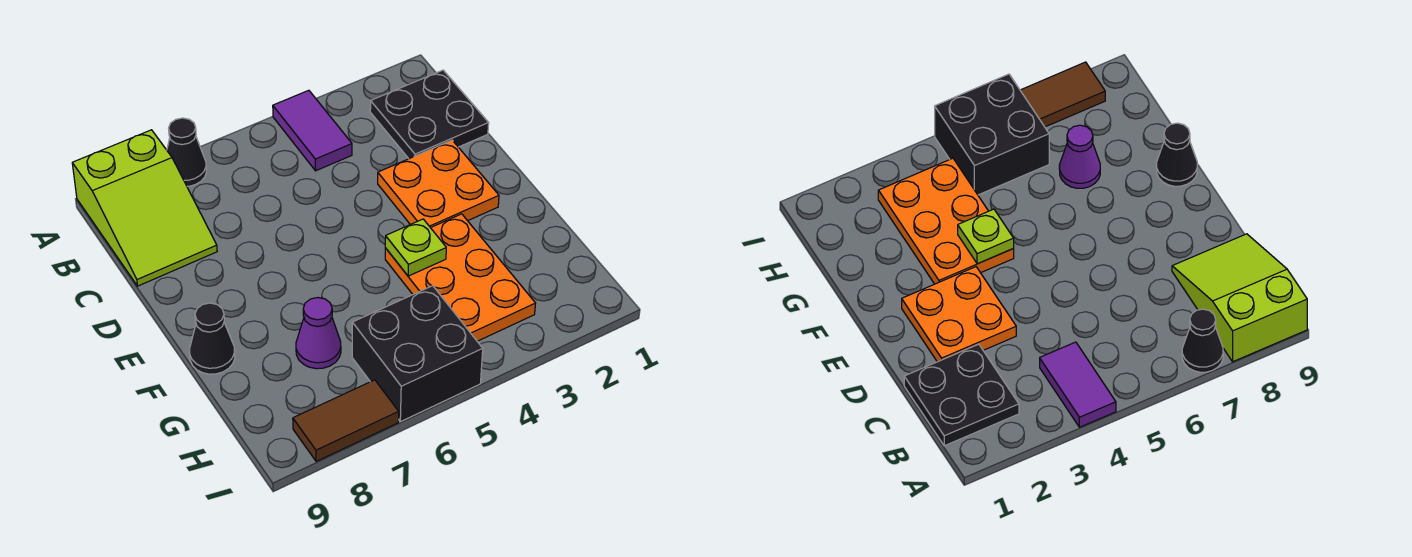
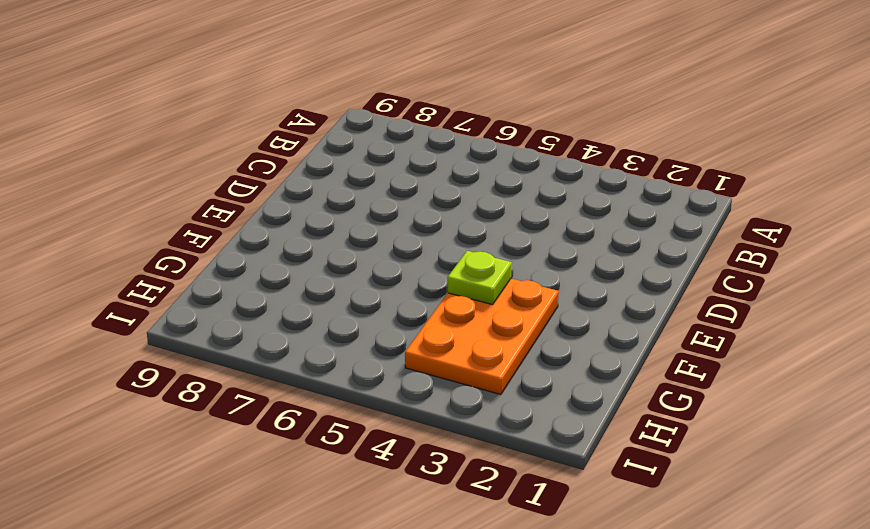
none -> purple tile A4:B4 level 1
none -> black cone A7 level 1

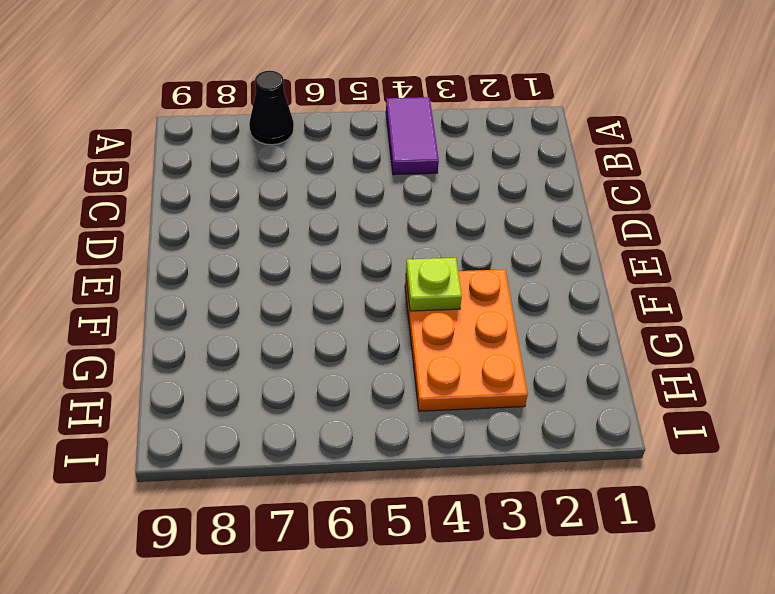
none -> lime slope A8:C9 level 1 top A
none -> black plate B1:C2 level 1

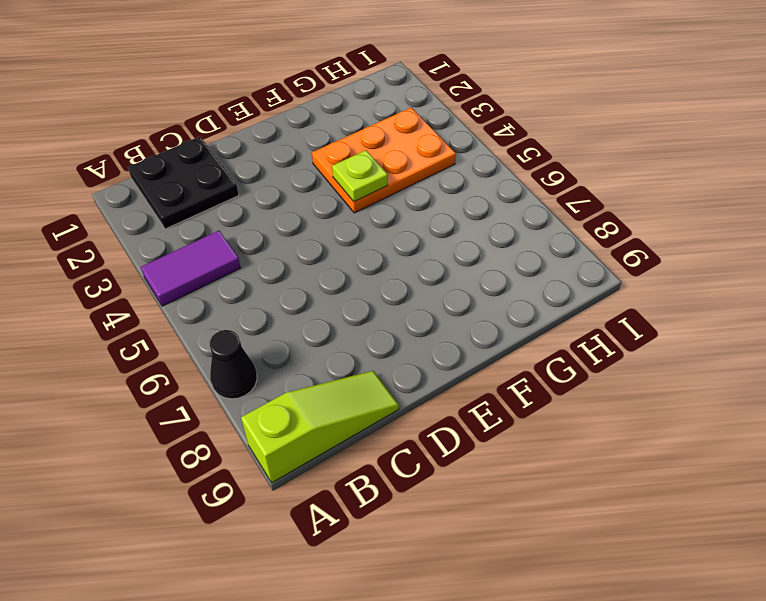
lime slope A9:C9 level 1 top A -> lime slope A8:C9 level 1 top A
none -> orange plate D2:E3 level 1
none -> black cone F9 level 1

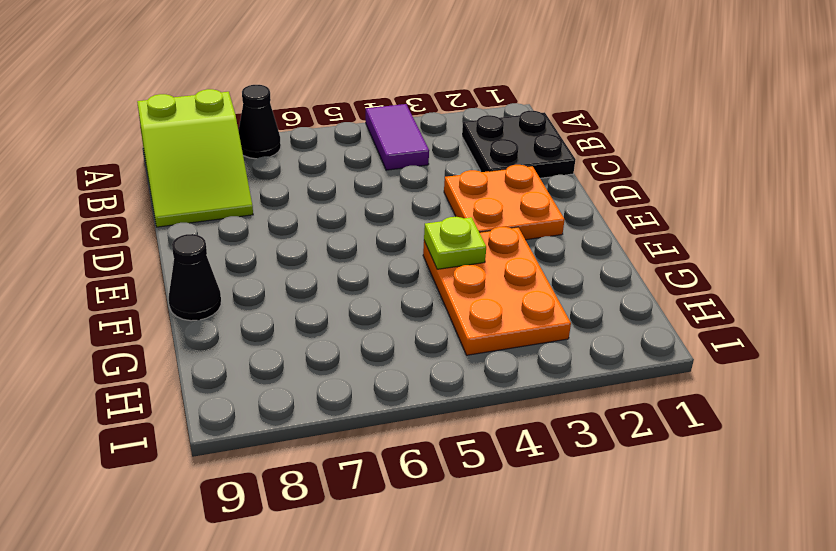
none -> purple cone G7 level 1
none -> black brick H5:I6 level 1

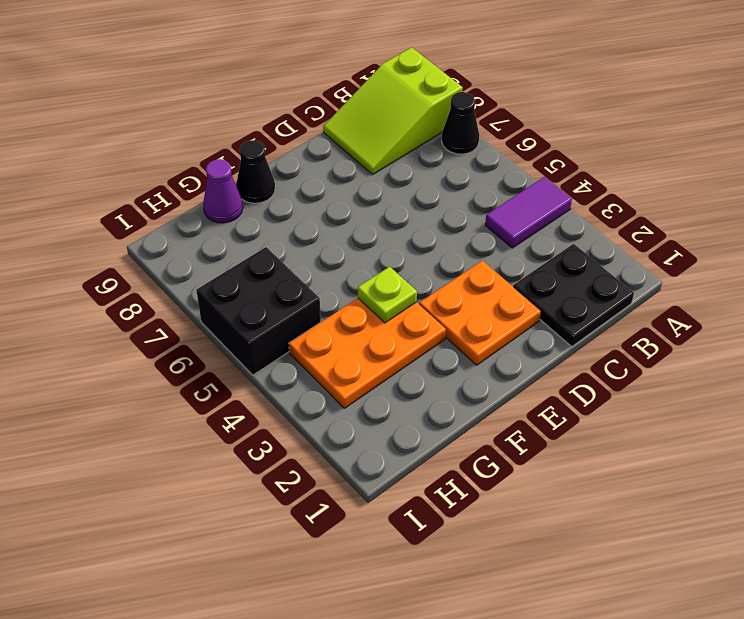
purple cone G9 level 1 -> purple cone G7 level 1
none -> brown tile I7:I8 level 1

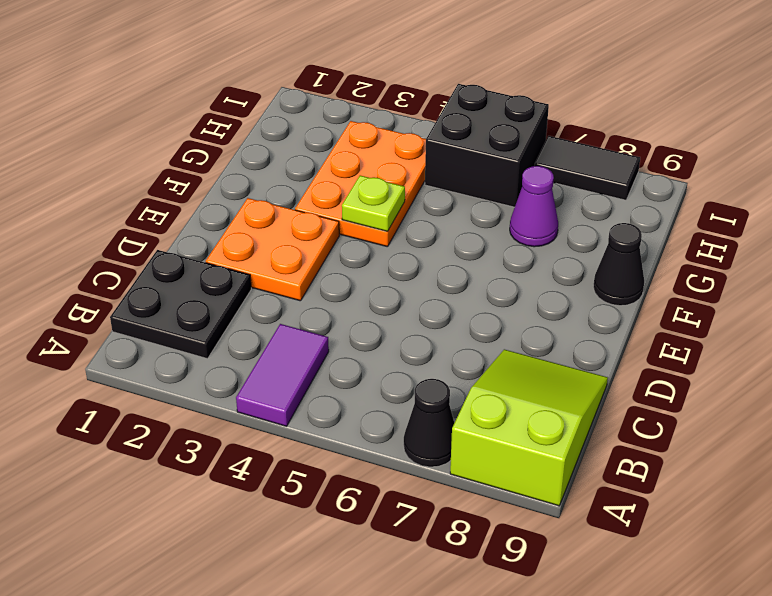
black tile I7:I8 level 1 -> brown tile I7:I8 level 1

